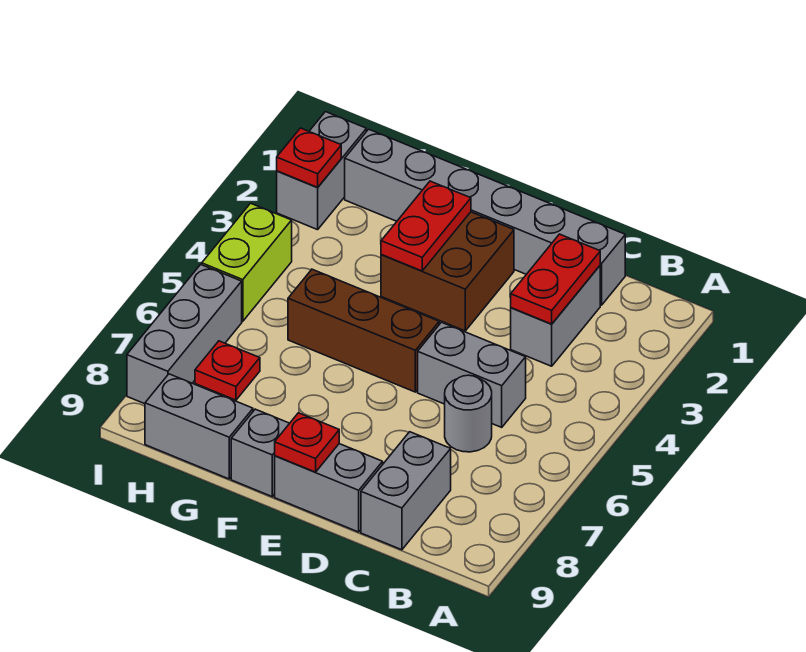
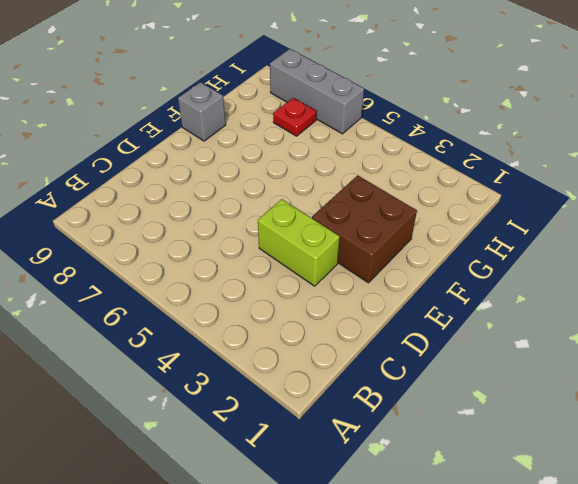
lime brick D3:D4 level 1 -> lime brick I4:I5 level 1
none -> grey brick C1:H1 level 1
none -> grey brick C2:C3 level 1
none -> grey brick C5:D5 level 1

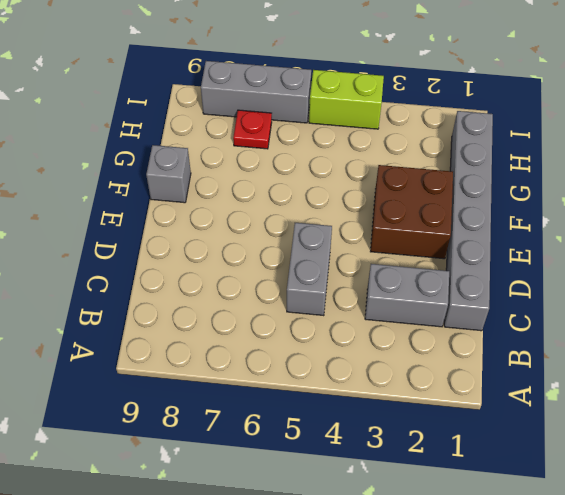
none -> grey round brick C6 level 1
none -> grey brick C8:C9 level 1
none -> grey brick D9:E9 level 1

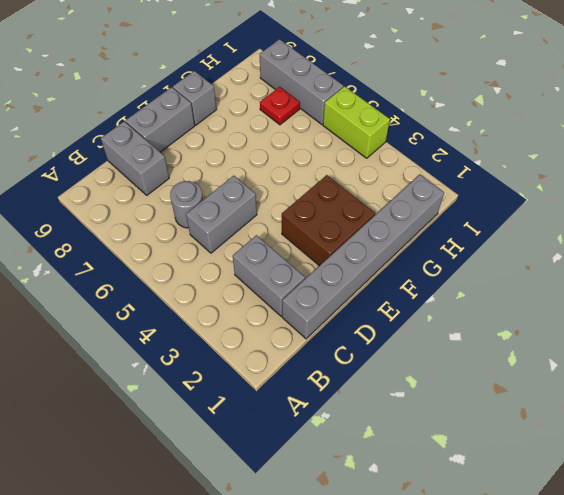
none -> brown brick E5:G5 level 1
none -> grey brick G9:H9 level 1
none -> grey brick I1:I2 level 1

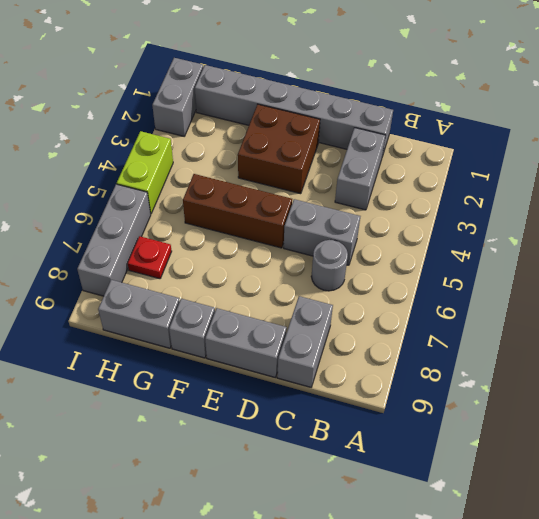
none -> red plate C2:C3 level 2
none -> red plate E9 level 2
none -> red plate F2:F3 level 2

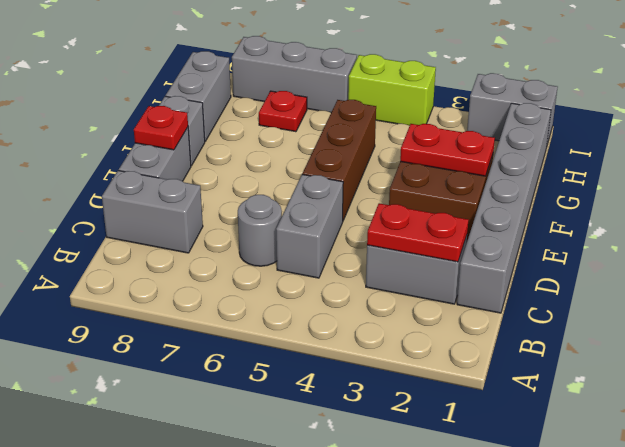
none -> red plate I2 level 2

